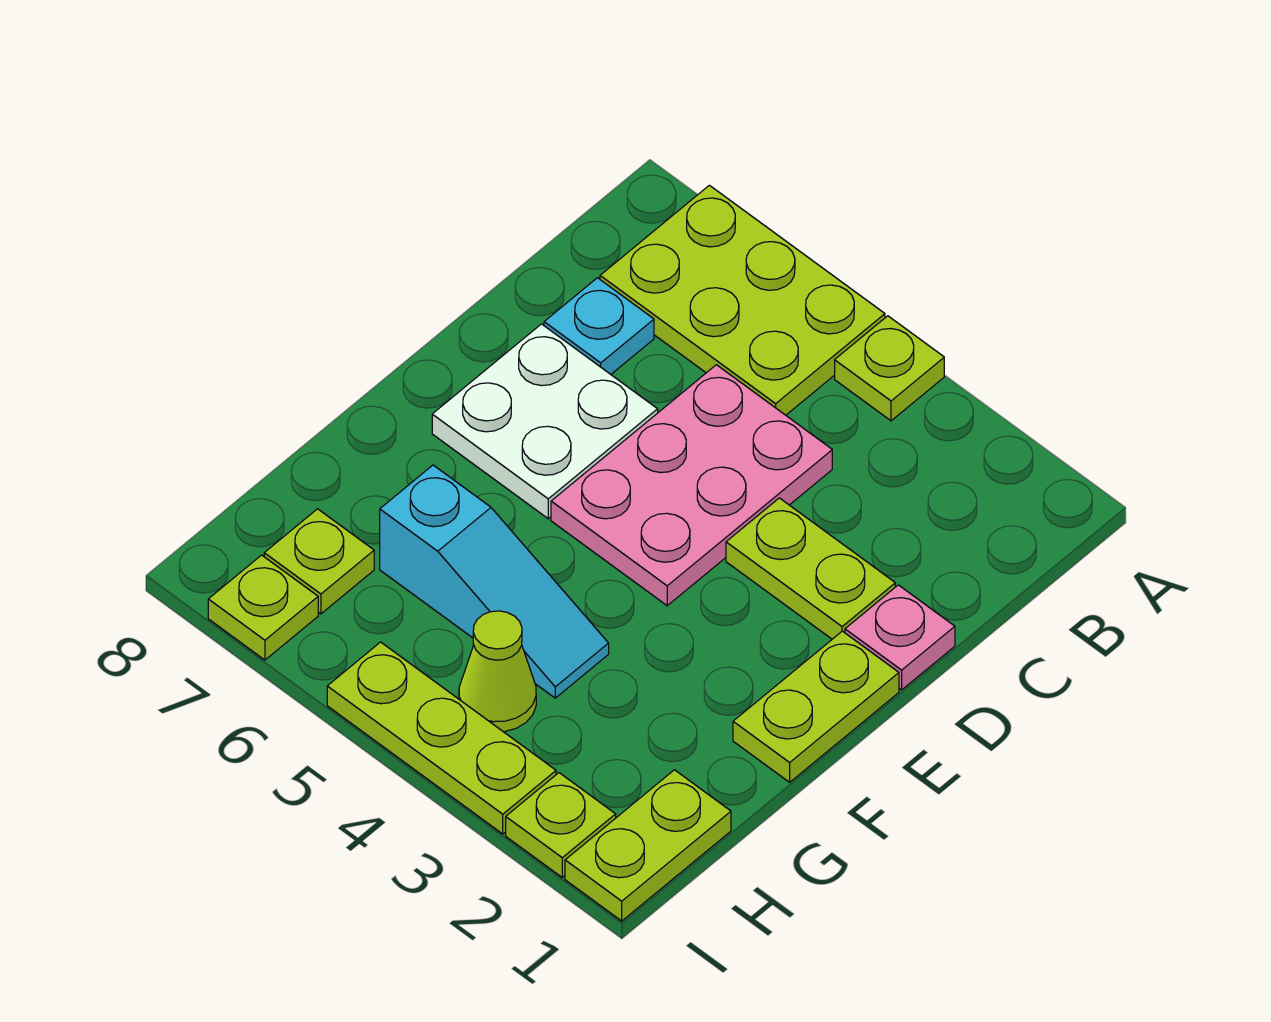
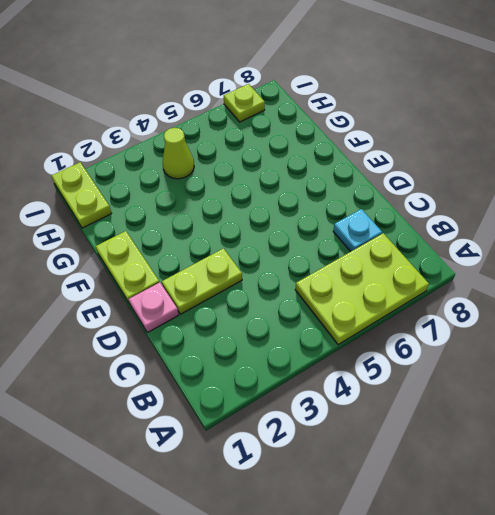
none -> lime plate A4 level 1
none -> pink plate C4:E5 level 1
none -> white plate D6:E7 level 1

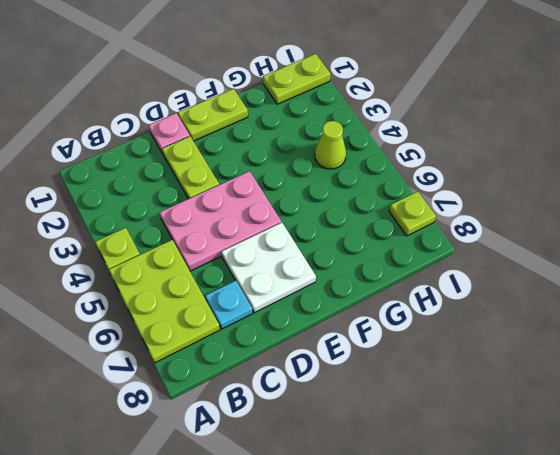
none -> cyan slope G4:G6 level 1 top 6
none -> lime plate H7 level 1
none -> lime plate I2 level 1

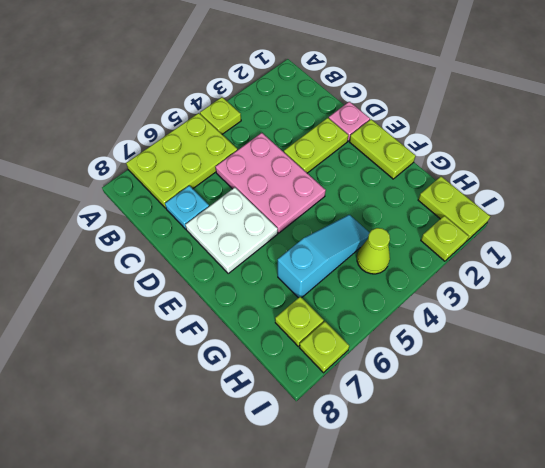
none -> lime plate I3:I5 level 1

